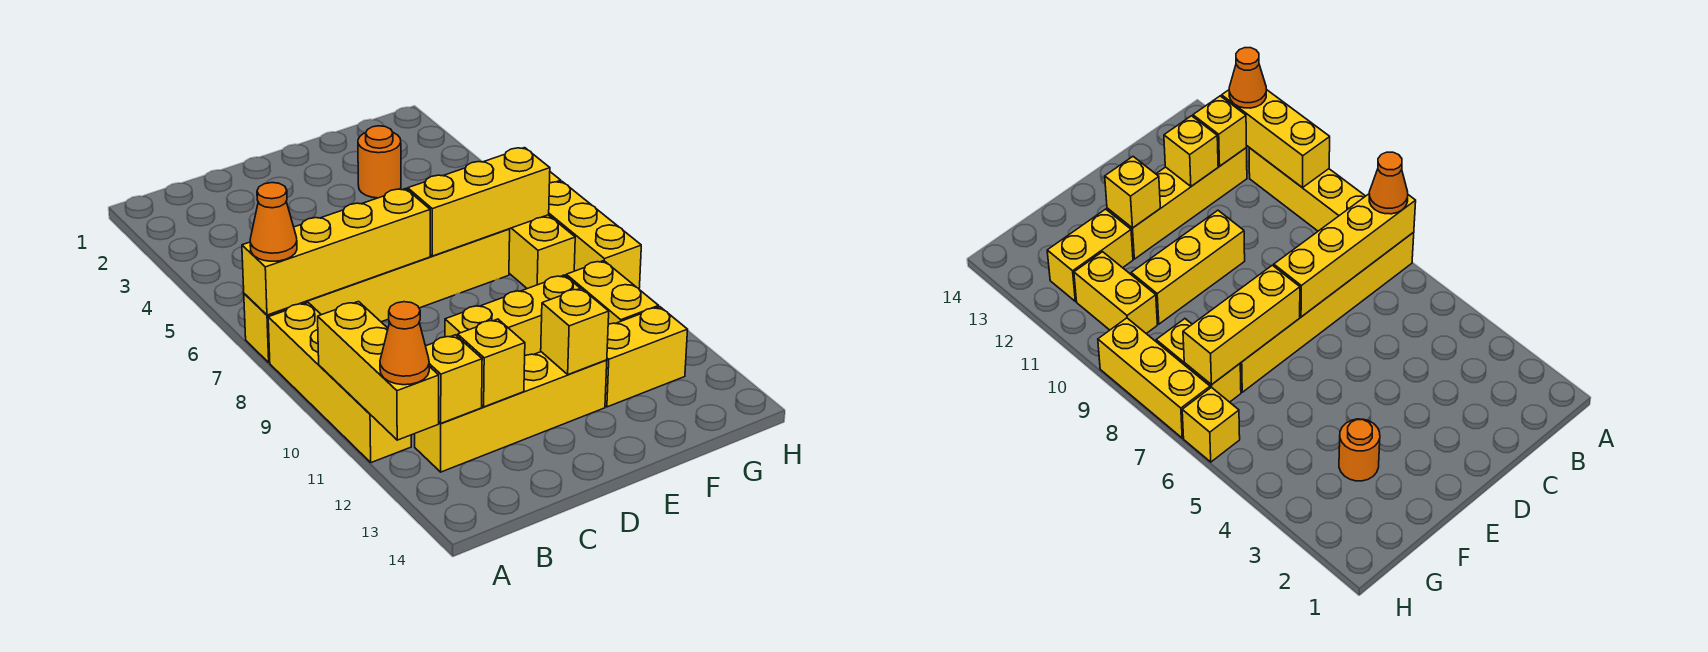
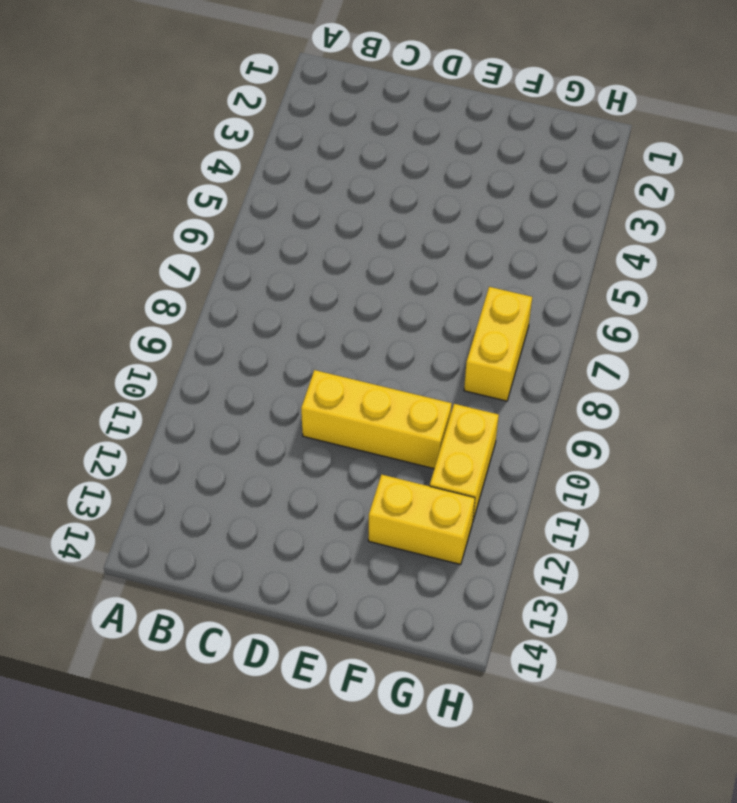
none -> yellow brick A7:F7 level 1
none -> yellow brick A8:A11 level 1
none -> yellow brick B12:E12 level 1

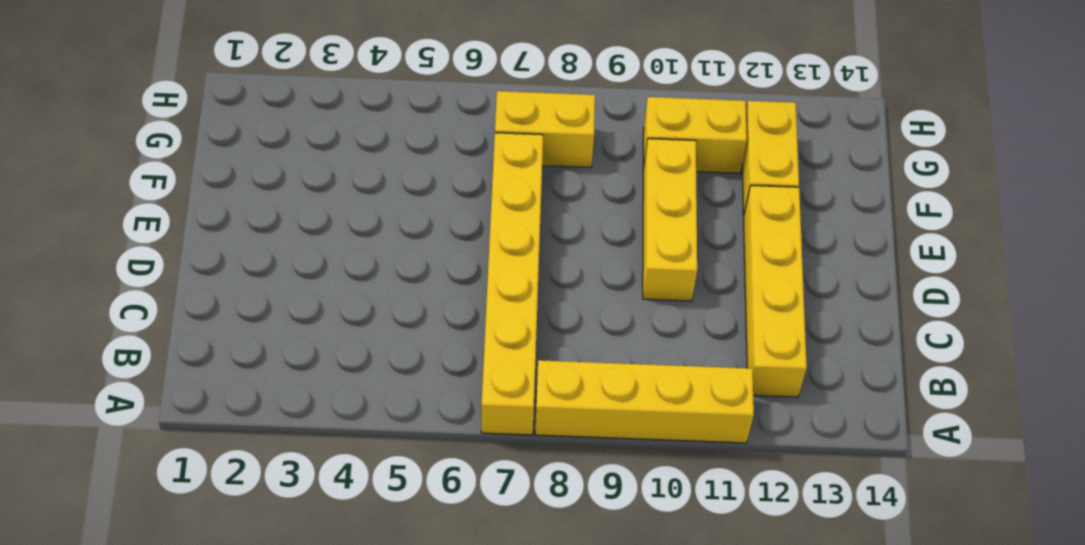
none -> orange round brick F3 level 1
none -> yellow brick H6 level 1
none -> yellow brick H7:H9 level 1

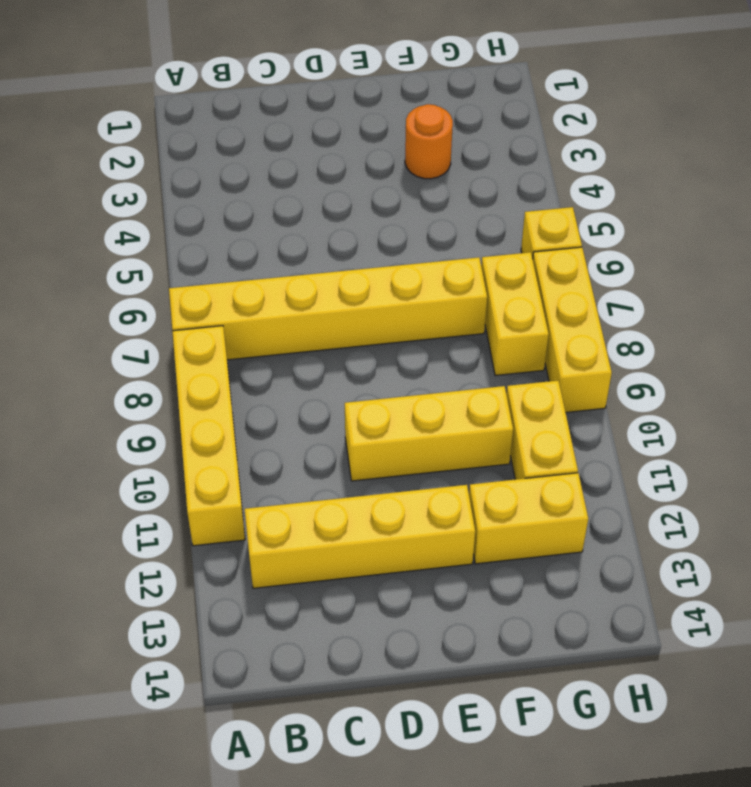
none -> yellow brick A7:D7 level 2
none -> yellow brick A10:A12 level 2
none -> yellow brick B12 level 2

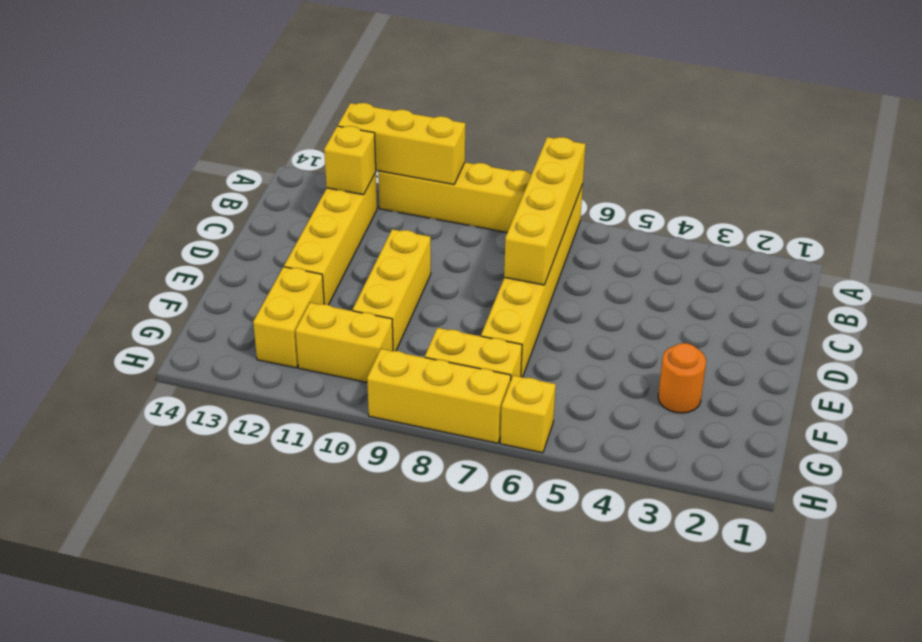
none -> yellow brick C12 level 2
none -> yellow brick E7:G7 level 2
none -> yellow brick E12 level 2

